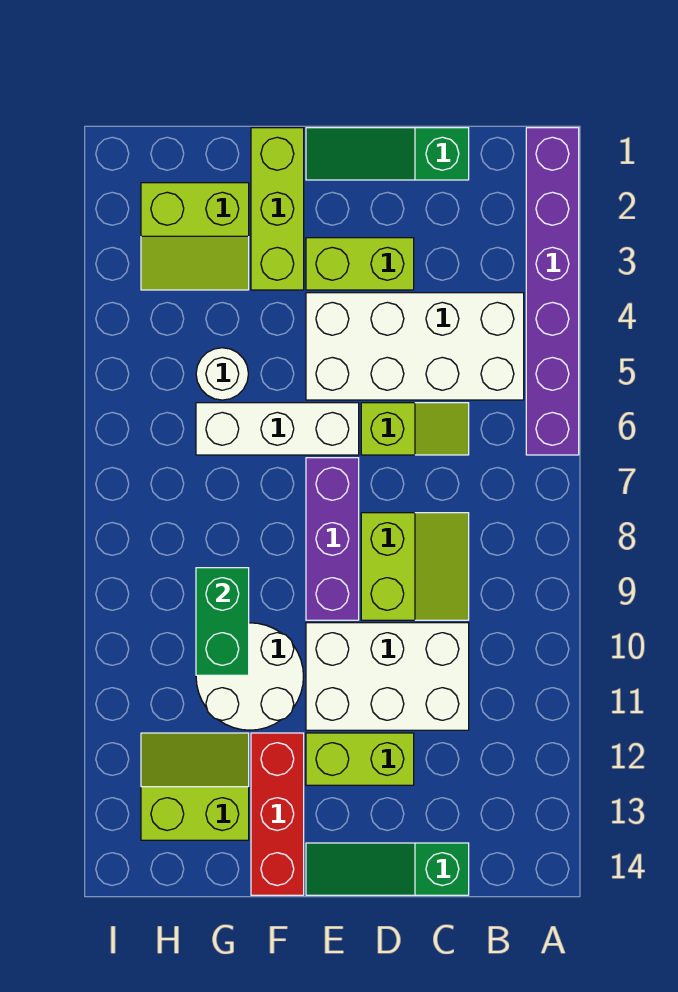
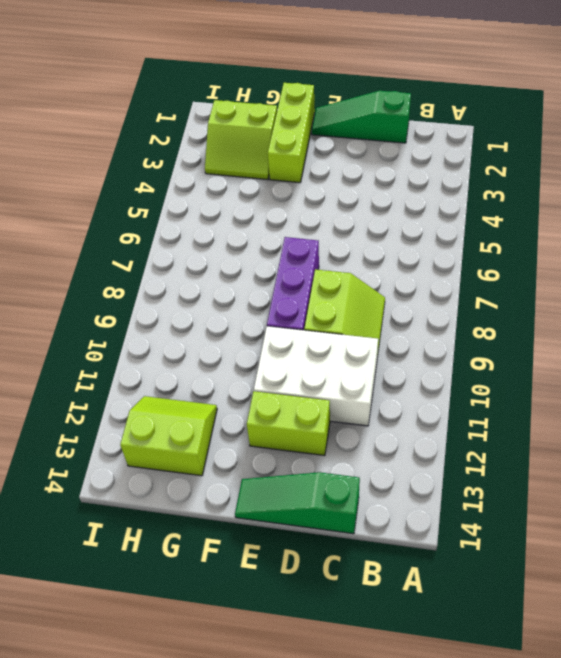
none -> purple brick A1:A6 level 1
none -> white brick B4:E5 level 1
none -> lime slope C6:D6 level 1 top D

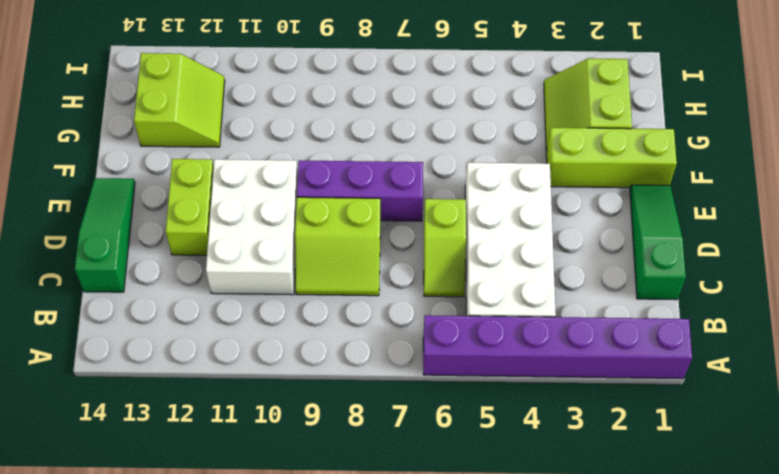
none -> lime brick D3:E3 level 1
none -> white brick E6:G6 level 1
none -> white round brick F10:G11 level 1

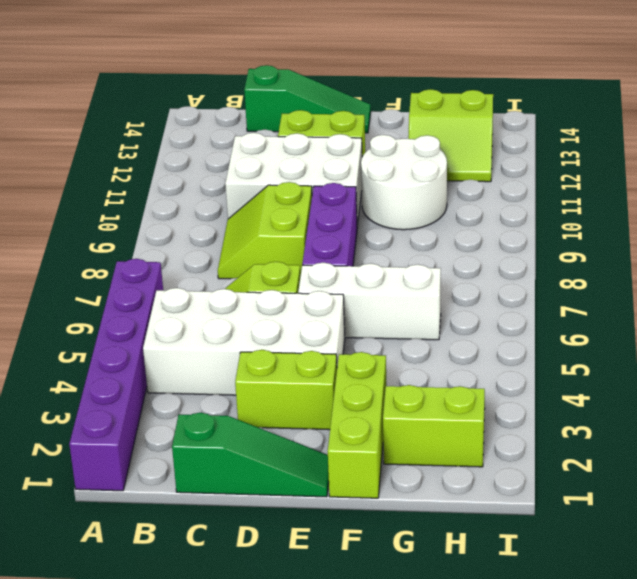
none -> red brick F12:F14 level 1
none -> white round brick G5 level 1
none -> green brick G9:G10 level 2

